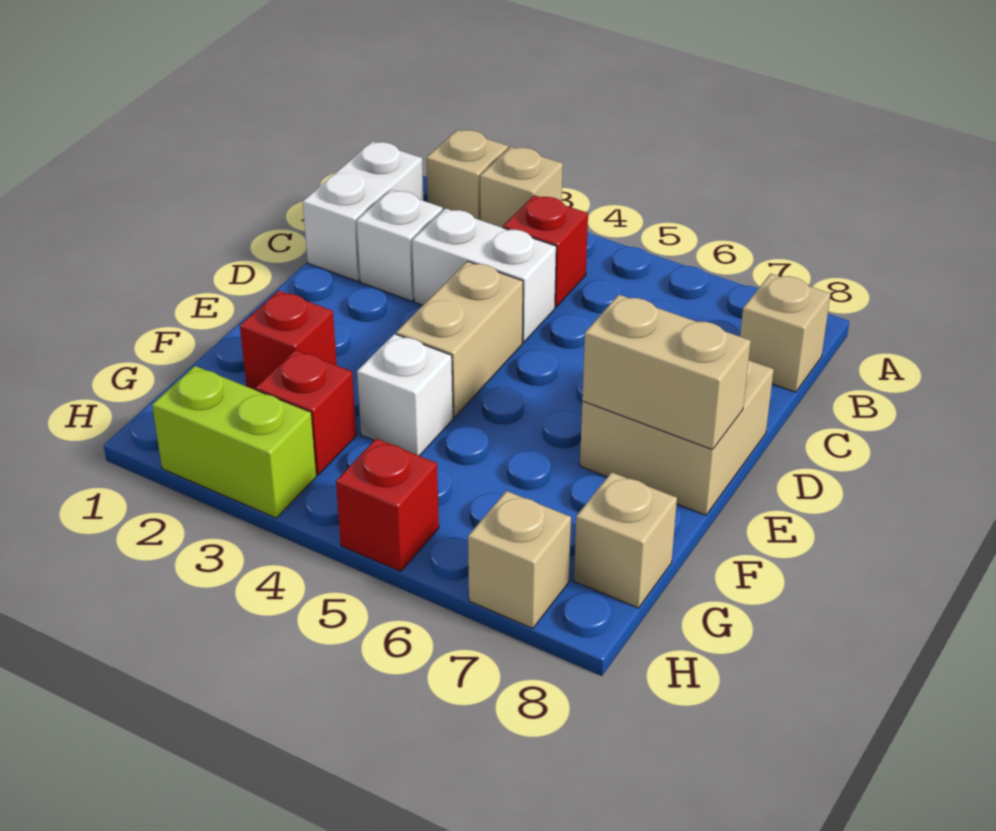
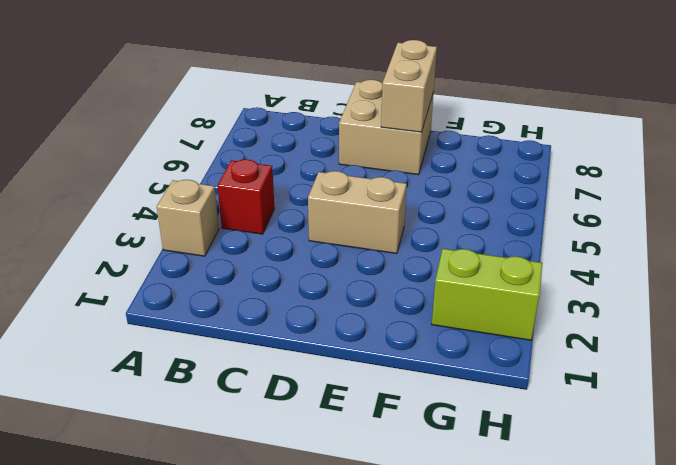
lime brick G2:H2 level 1 -> lime brick H2:H3 level 1
none -> tan brick A2 level 1
none -> white brick B1:C1 level 1
none -> tan brick B8 level 1

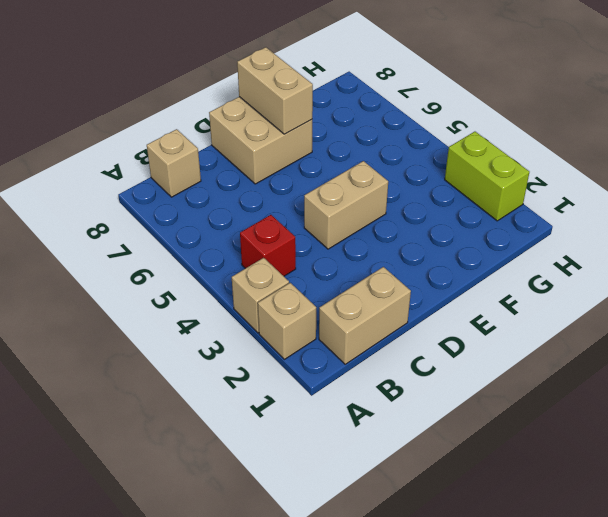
tan brick B1:C1 level 1 -> white brick B1:C1 level 1
none -> white brick C2 level 1
none -> white brick C3:C4 level 1
none -> red brick F2 level 1

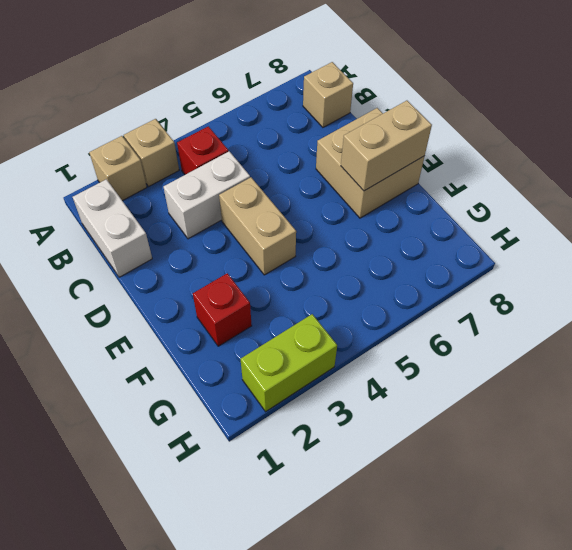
none -> white brick C2 level 1
none -> white brick F4 level 1
none -> red brick G3 level 1

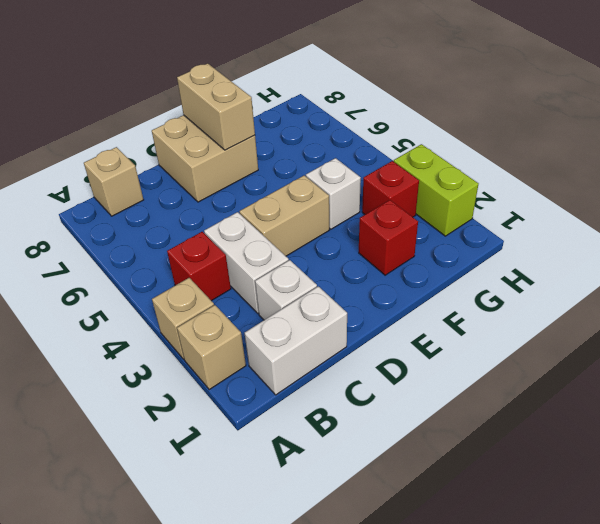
none -> tan brick G8 level 1
none -> red brick H5 level 1
none -> tan brick H7 level 1

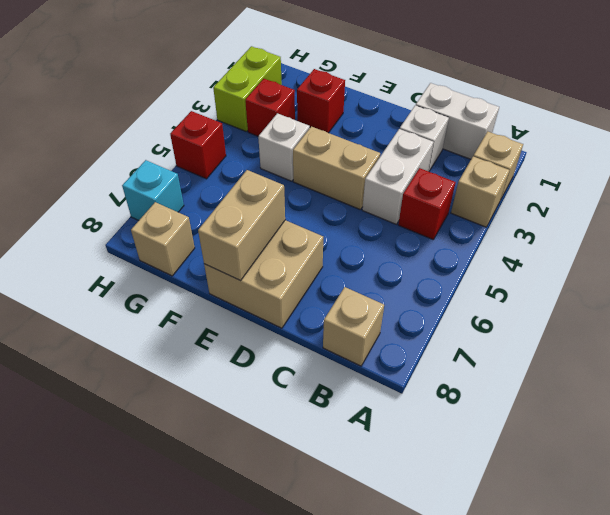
cyan brick H7 level 1 -> tan brick H7 level 1

